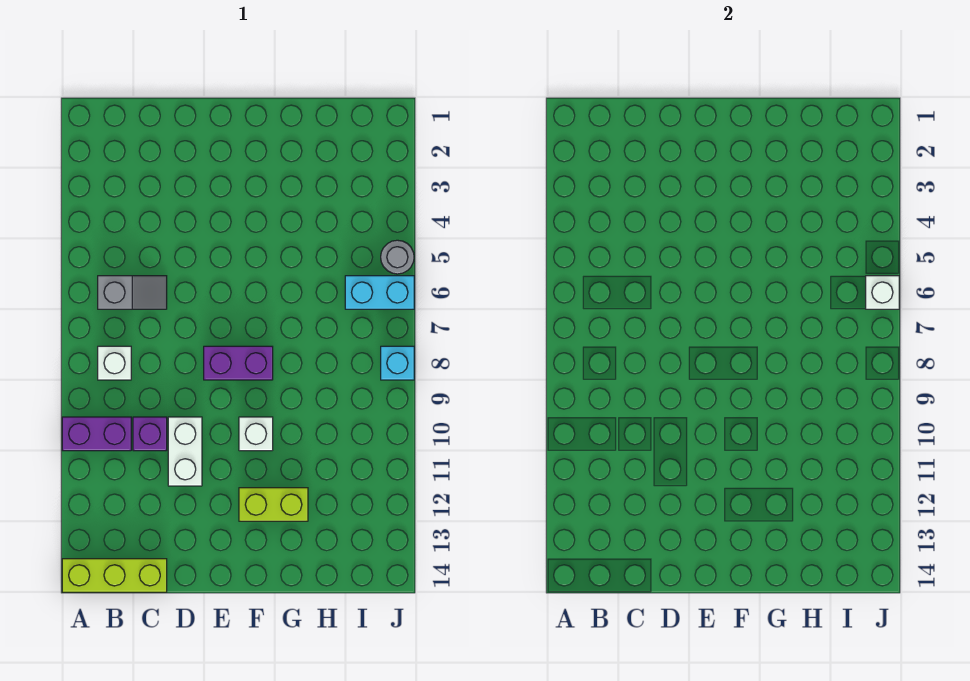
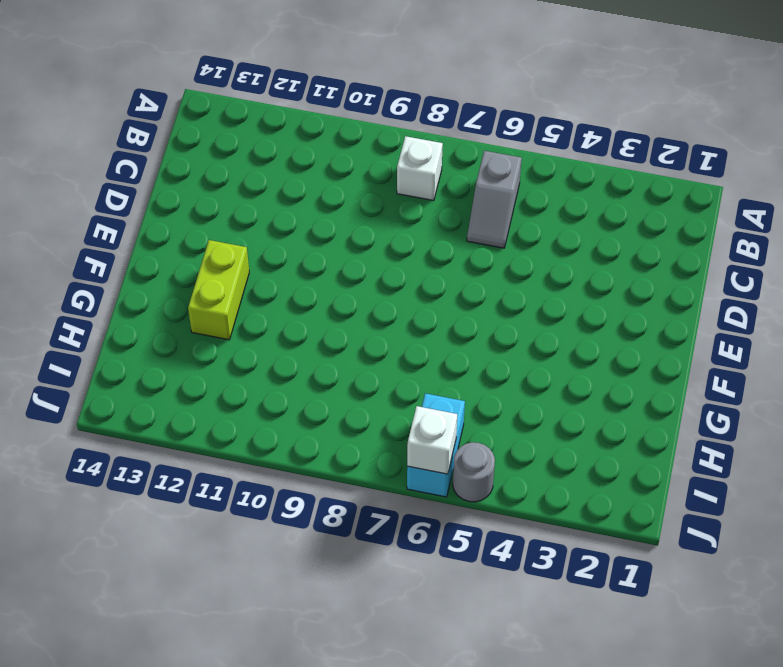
none -> purple brick A10:B10 level 1
none -> lime brick A14:C14 level 1
none -> purple brick C10 level 1

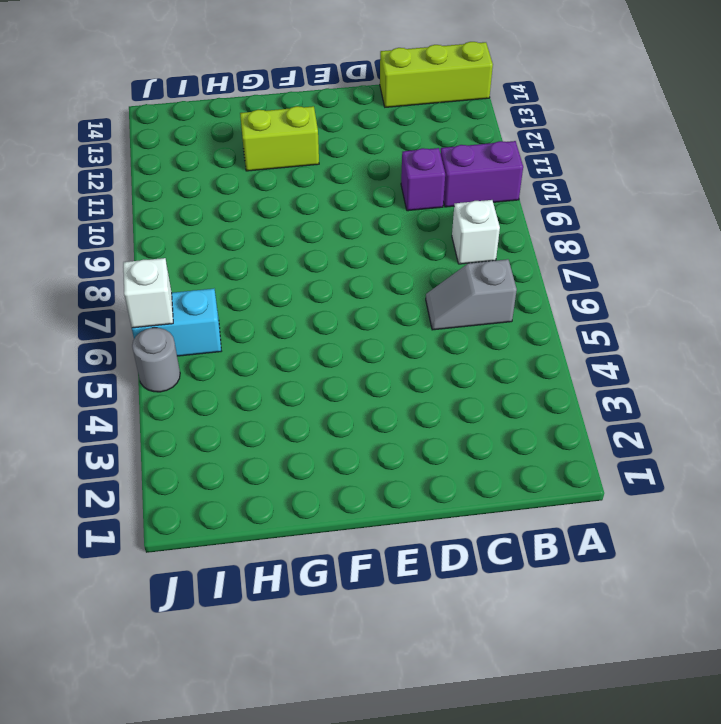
none -> white brick D10:D11 level 1
none -> purple brick E8:F8 level 1
none -> white brick F10 level 1

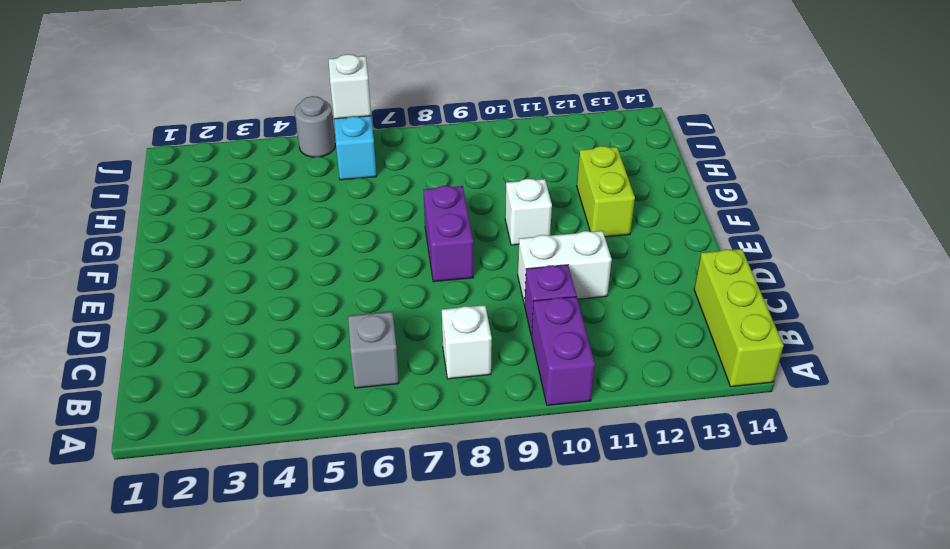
none -> cyan brick J8 level 1

